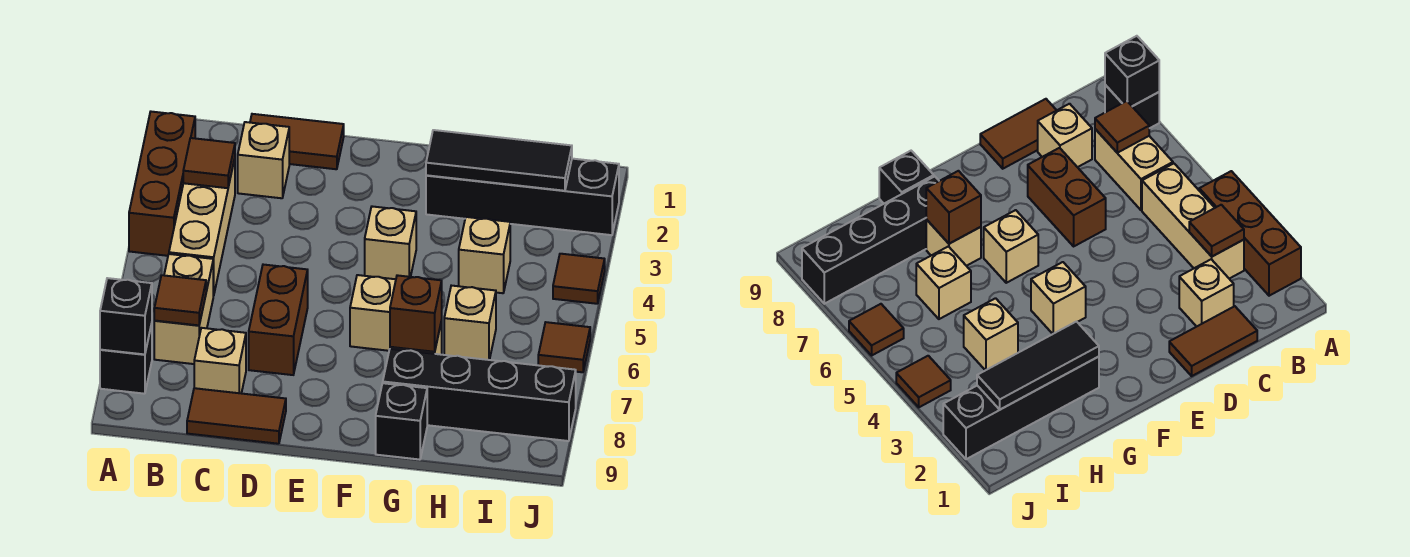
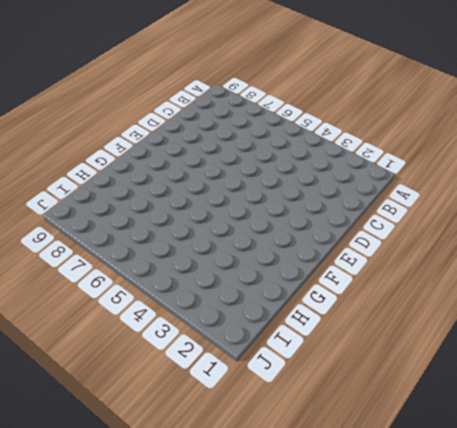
none -> brown brick A2:A4 level 1
none -> black brick A8 level 1
none -> tan brick B3:B5 level 1

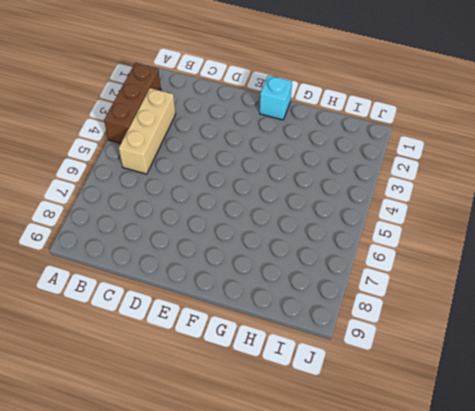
cyan brick F1 level 1 -> none
none -> black brick A8 level 1
none -> tan brick B6:B7 level 1
none -> brown tile C1:D1 level 1

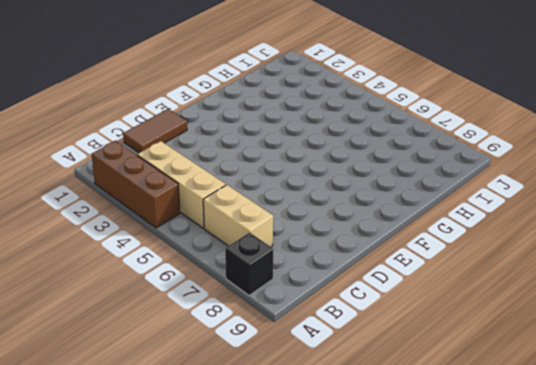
none -> tan brick C2 level 1
none -> tan brick C8 level 1
none -> brown tile C9:D9 level 1

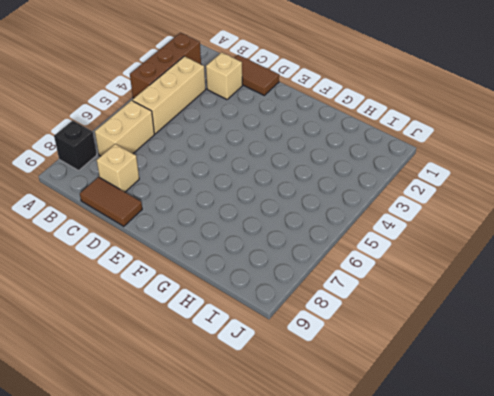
none -> brown brick D6:D7 level 1
none -> tan brick F4 level 1
none -> tan brick F6 level 1

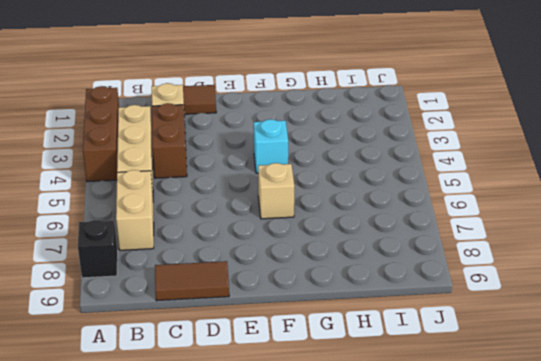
brown brick C3:C4 level 1 -> brown brick D6:D7 level 1
cyan brick F4 level 1 -> tan brick F4 level 1
none -> tan brick C8 level 1
none -> black brick G2:J2 level 1
none -> tan brick G7 level 1

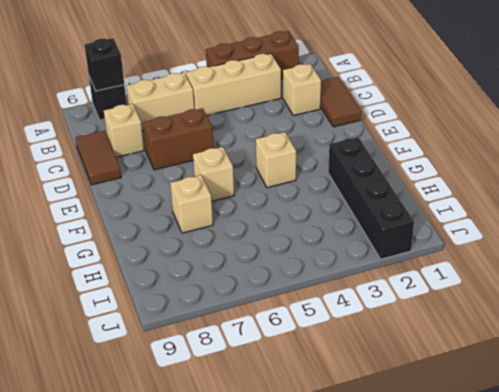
none -> black brick G8:J8 level 1
none -> black brick G9 level 1
none -> tan brick H4 level 1

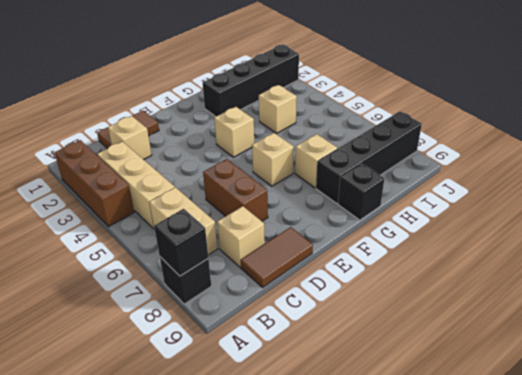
none -> tan brick H6 level 1
none -> brown tile J4 level 1
none -> brown tile J6 level 1

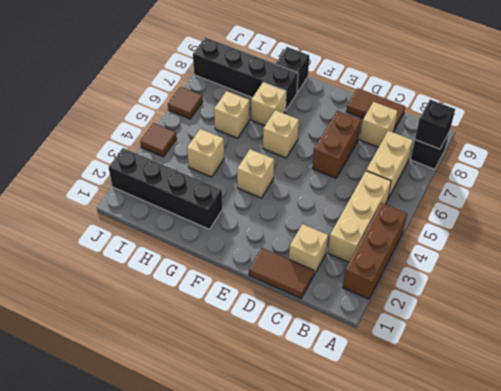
none -> brown tile B3 level 2
none -> brown tile B7 level 2
none -> black tile G2:I2 level 2

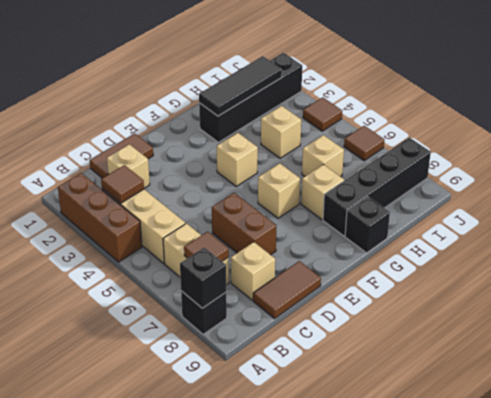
none -> brown brick G7 level 2

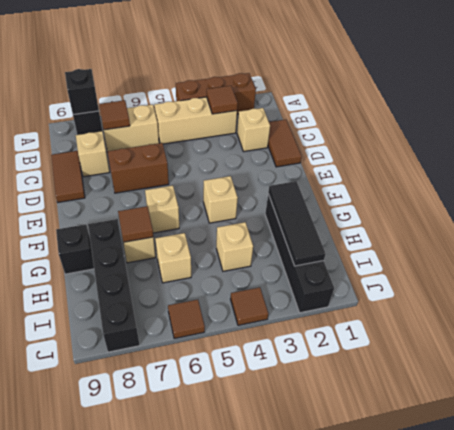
brown tile G7 level 2 -> brown brick G7 level 2

